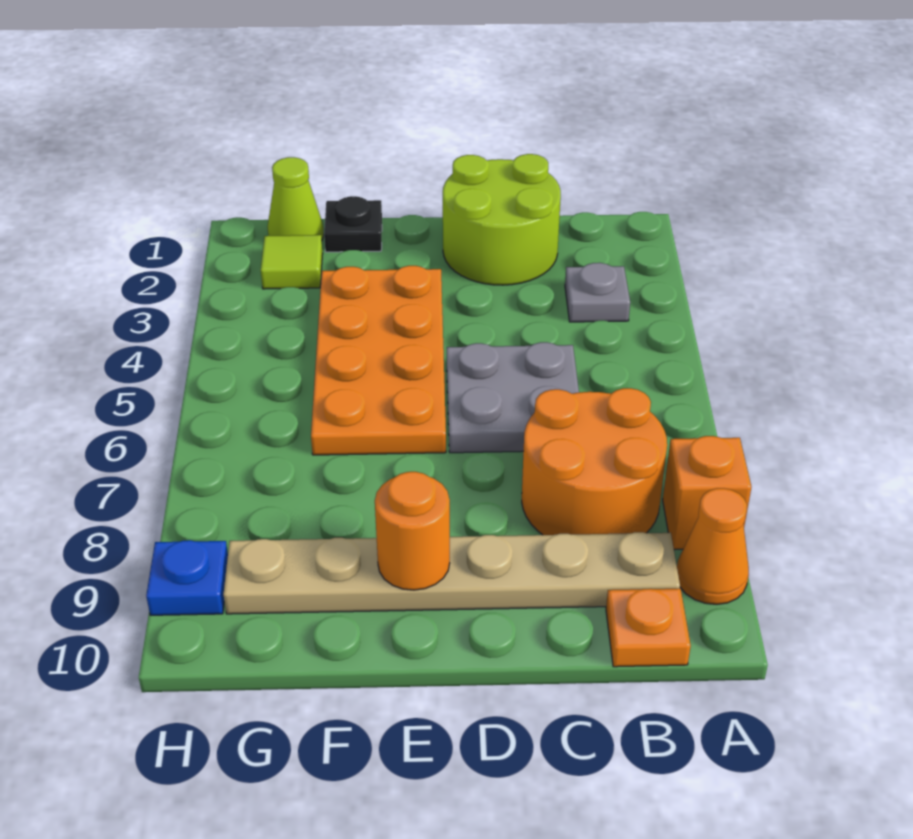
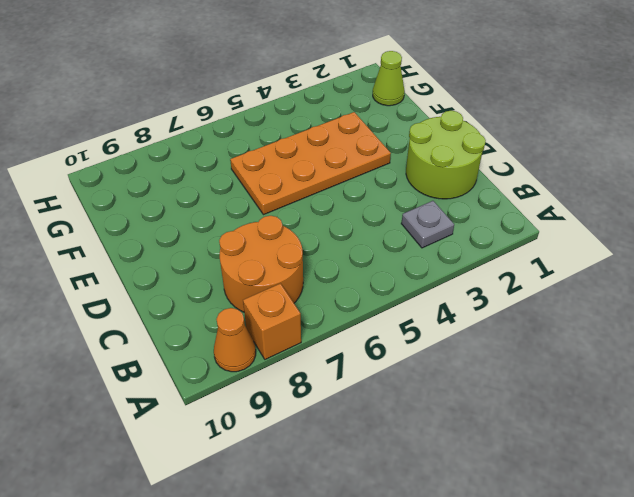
none -> tan plate B9:G9 level 1
none -> orange plate B10 level 1
none -> grey plate C5:D6 level 1

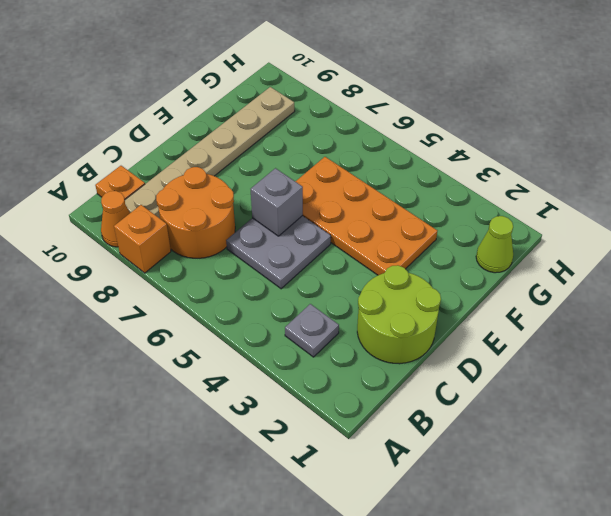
grey brick D6 level 2 -> none
none -> black plate F1 level 1
none -> lime tile G2 level 1
none -> blue plate H9 level 1

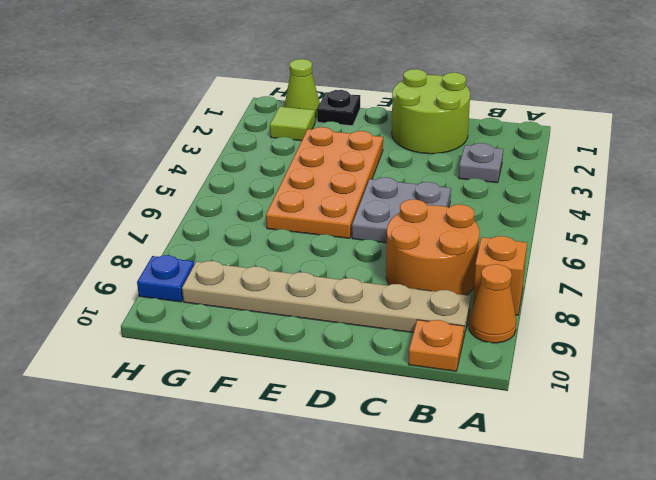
none -> orange round brick E9 level 2

